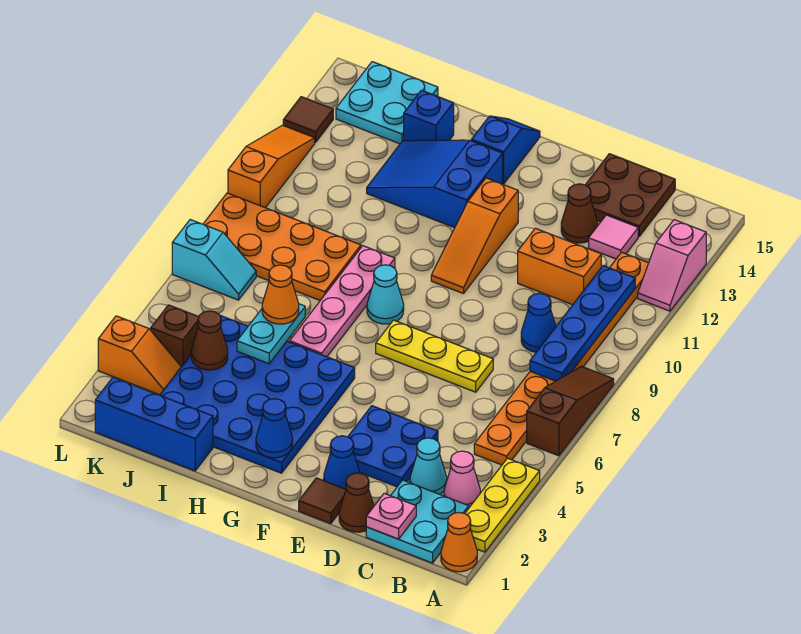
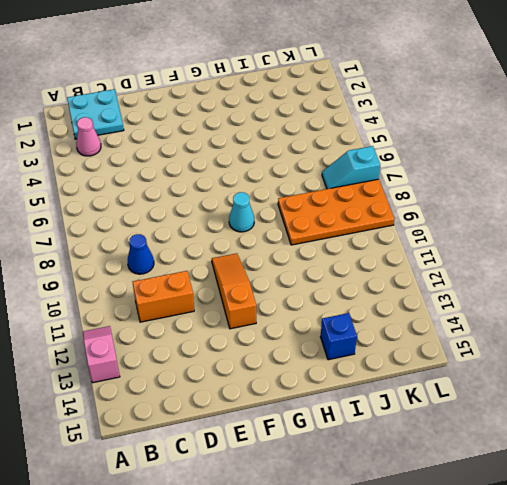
none -> orange cone A1 level 1
none -> yellow plate A2:A4 level 1
none -> brown slope A6:A8 level 1 top 6
none -> orange plate B5:B12 level 1

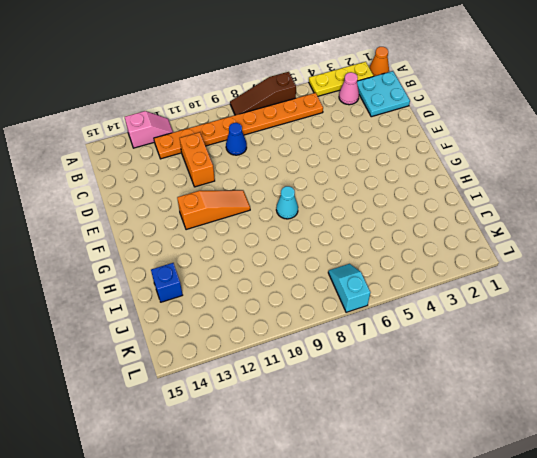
none -> cyan cone C3 level 1
none -> pink tile C13 level 1
none -> brown plate C14:D15 level 1
none -> brown cone D1 level 1

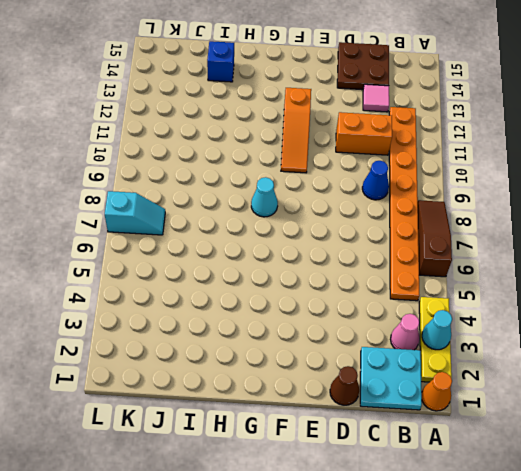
cyan cone A3 level 2 -> cyan cone C3 level 1
none -> pink slope A12:A13 level 1 top 13
none -> blue plate D3:E4 level 1
none -> yellow plate D7:F7 level 1
none -> brown cone D13 level 1

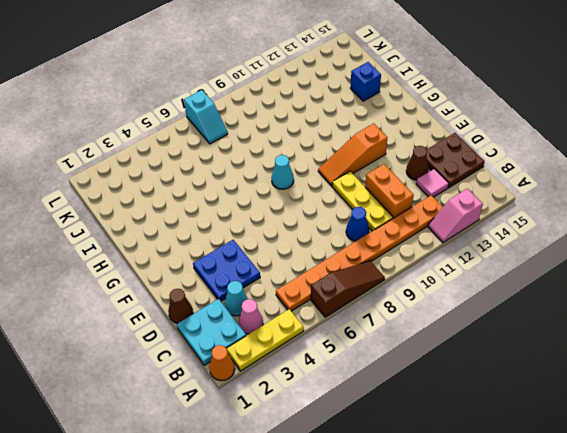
yellow plate C10:E10 level 1 -> yellow plate D7:F7 level 1
none -> brown tile E1 level 1
none -> blue cone E2 level 1
none -> blue plate G2:J5 level 1
none -> blue slope G12:I13 level 1 top G

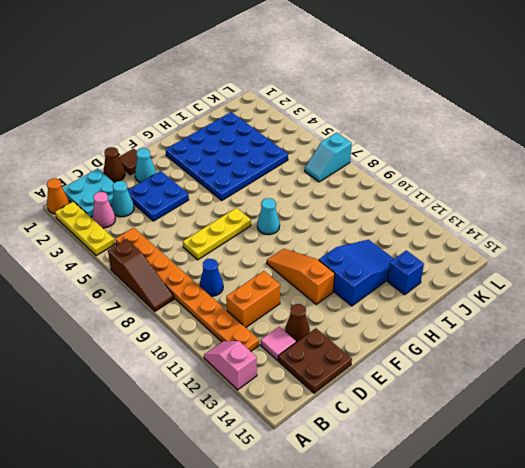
cyan cone E2 level 1 -> blue cone E2 level 1
none -> blue slope G14:G15 level 1 top 14
none -> pink plate H6:H9 level 1
none -> blue brick I1:K1 level 1
none -> orange plate I8:L9 level 1

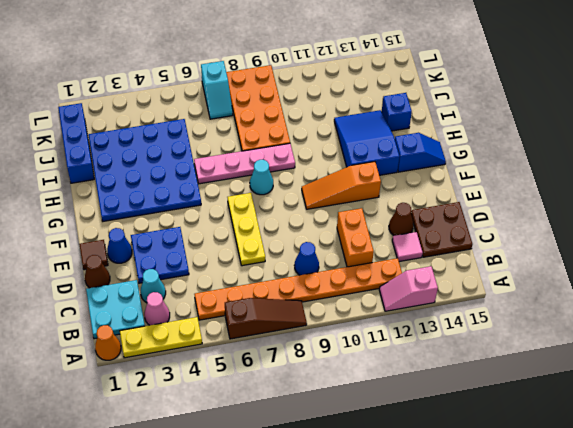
none -> cyan plate J14:K15 level 1
none -> orange slope K3:L3 level 1 top L
none -> brown brick K4 level 1
none -> orange slope L10:L12 level 1 top 10

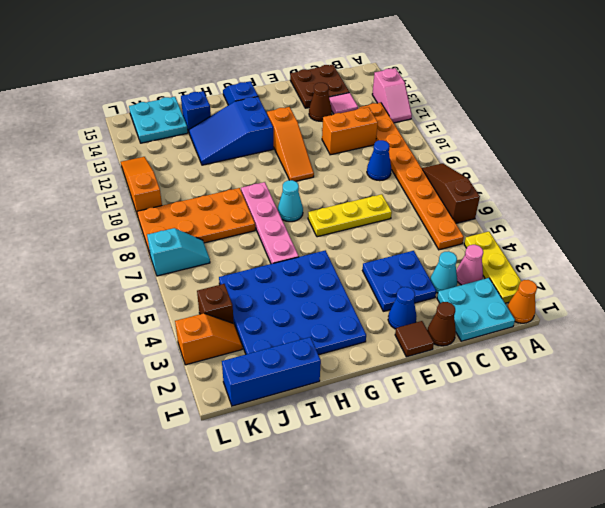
none -> brown tile L13 level 1
none -> blue plate B8:B11 level 2
none -> pink plate C1 level 2
none -> blue cone G2 level 2

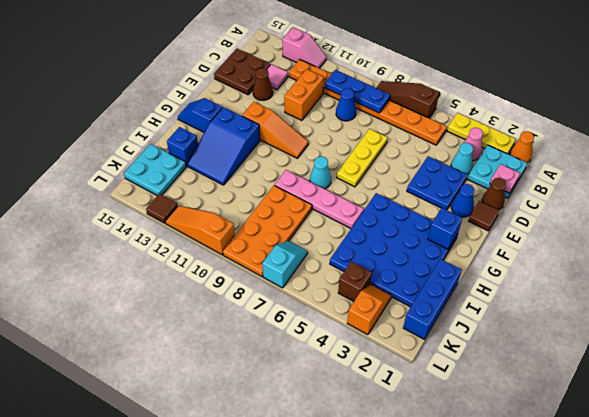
blue plate B8:B10 level 2 -> blue plate B8:B11 level 2
blue brick G2 level 2 -> blue cone G2 level 2
none -> cyan plate I5:I6 level 2
none -> brown cone J4 level 2
none -> orange cone I6 level 3

